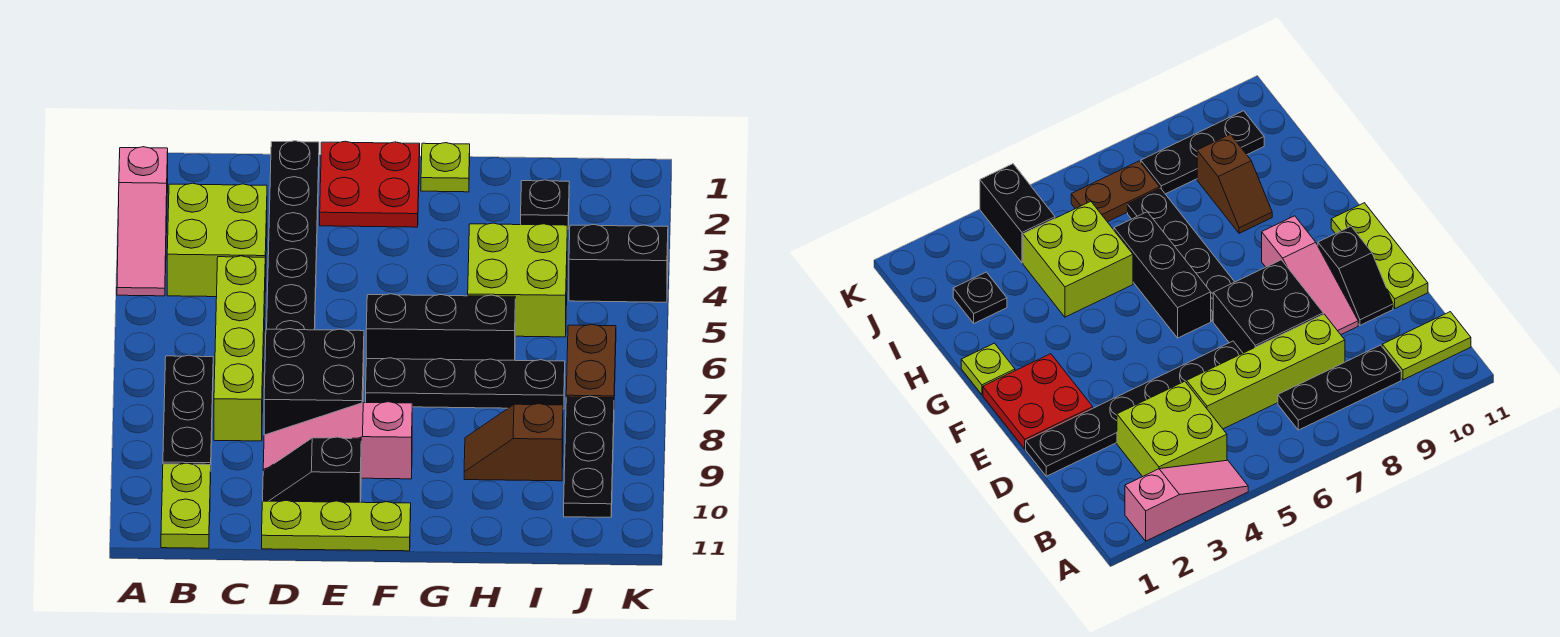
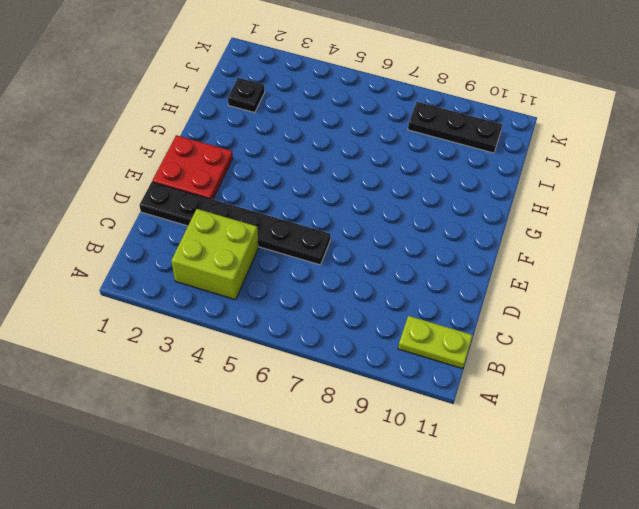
none -> pink slope A2:A4 level 1 top 2
none -> black plate B7:B9 level 1
none -> lime brick C5:C8 level 1

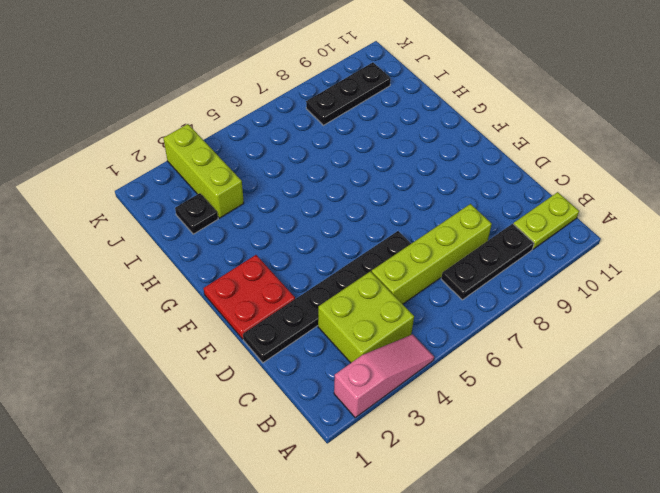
lime brick I3:K3 level 1 -> none
none -> black brick D7:E8 level 1
none -> pink slope D9:F9 level 1 top F
none -> black slope D10:E10 level 1 top E

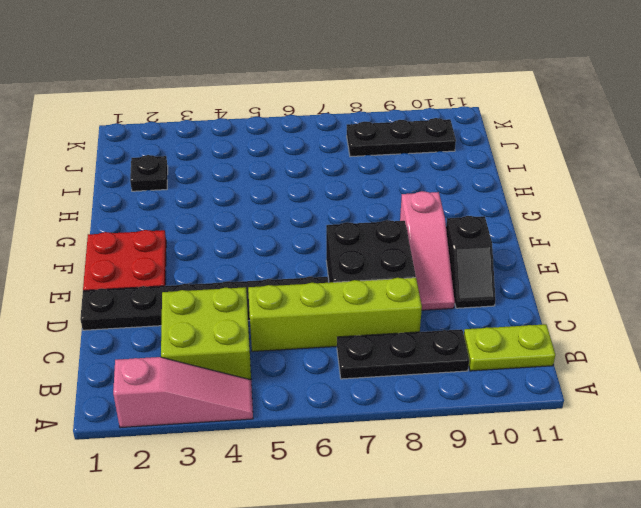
none -> lime plate D11:F11 level 1
none -> black brick F6:H6 level 1
none -> black plate F7:I7 level 1

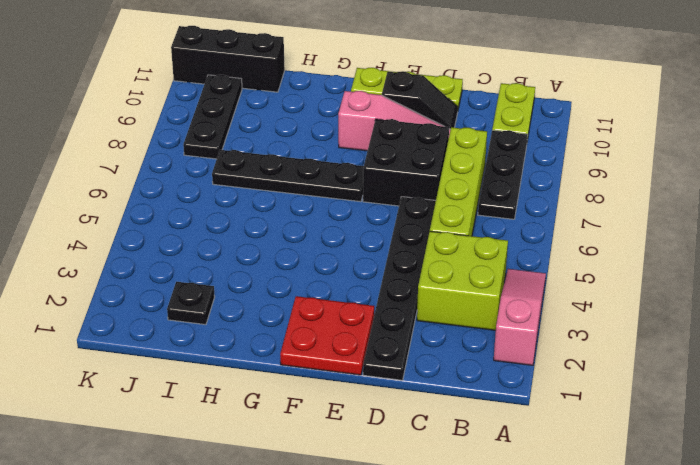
black brick I11:K11 level 1 -> black brick F6:H6 level 1
none -> lime plate G1 level 1
none -> lime brick H4:I5 level 1
none -> brown slope H9:I9 level 1 top I

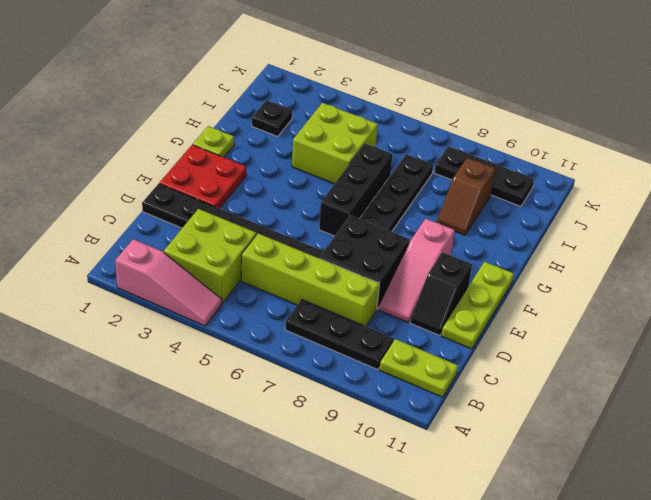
none -> black brick J4:K4 level 1
none -> brown plate J6:J7 level 1

